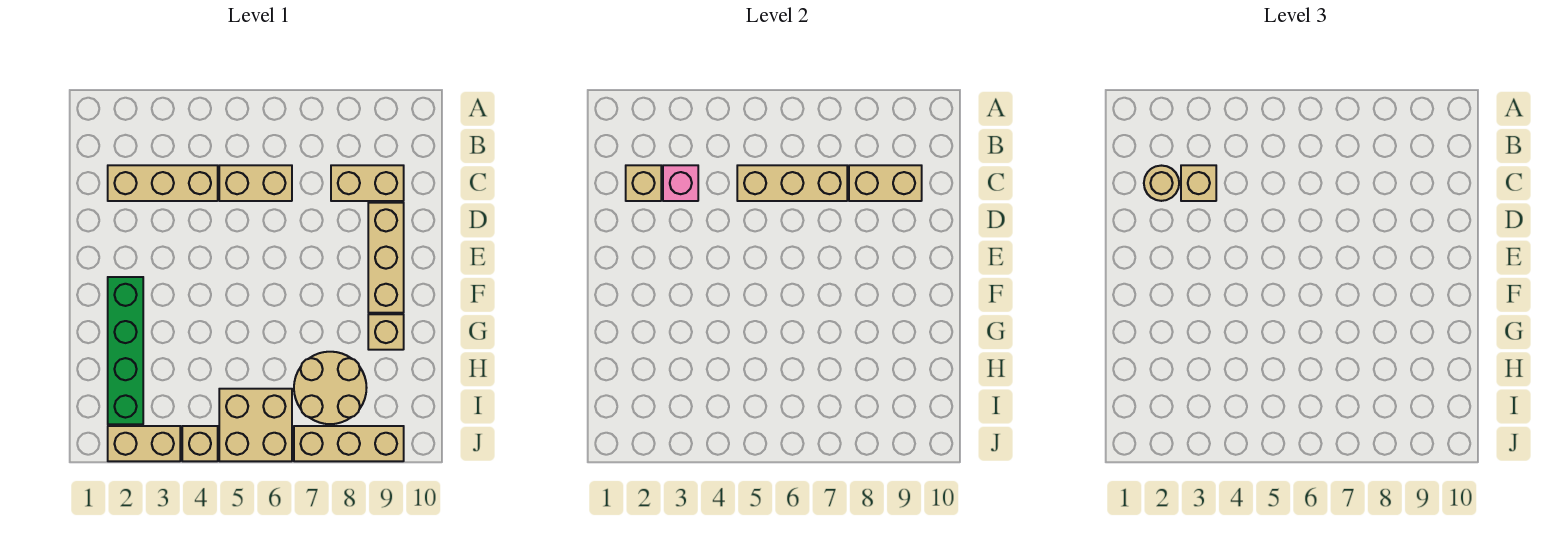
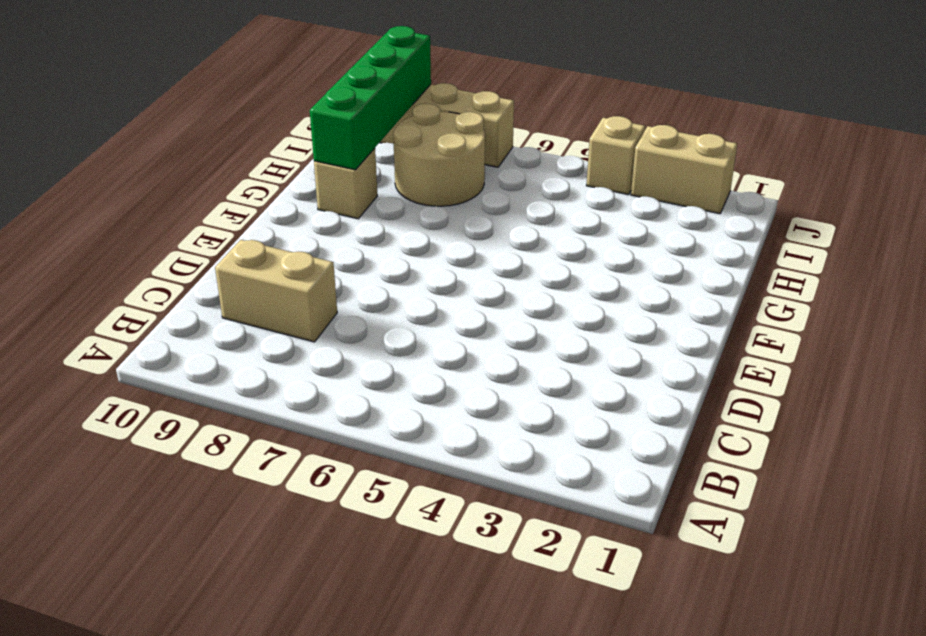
green brick G9:J9 level 2 -> green brick F2:I2 level 1
none -> tan brick C2:C4 level 1
none -> tan brick C5:C6 level 1
none -> tan brick D9:F9 level 1

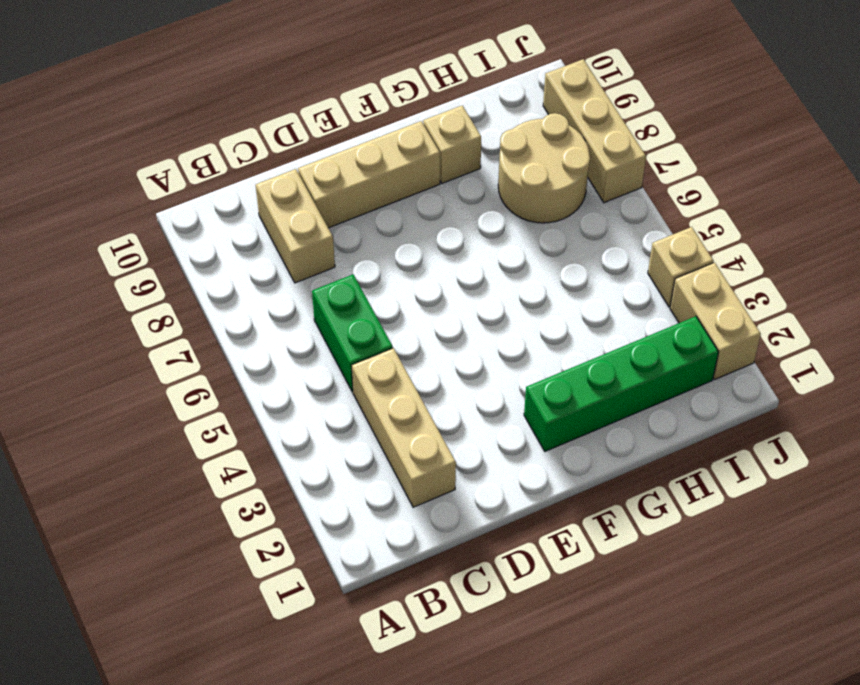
green brick C5:C6 level 1 -> tan brick C5:C6 level 1
none -> tan brick I5:J6 level 1
none -> tan brick C2 level 2
none -> pink brick C3 level 2

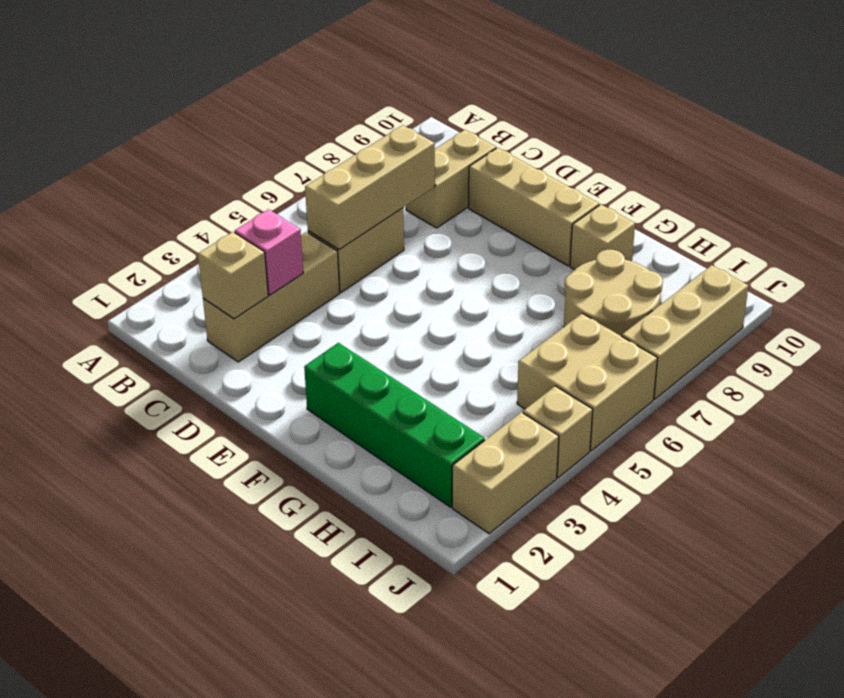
none -> tan brick C8:C9 level 2
none -> tan round brick C2 level 3
none -> tan brick C3 level 3

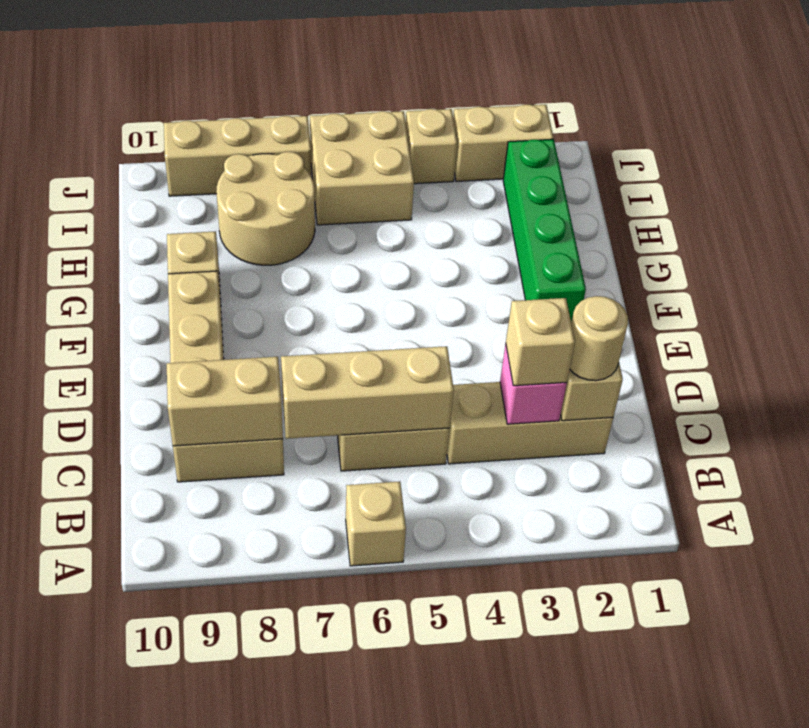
tan brick A6 level 1 -> none

